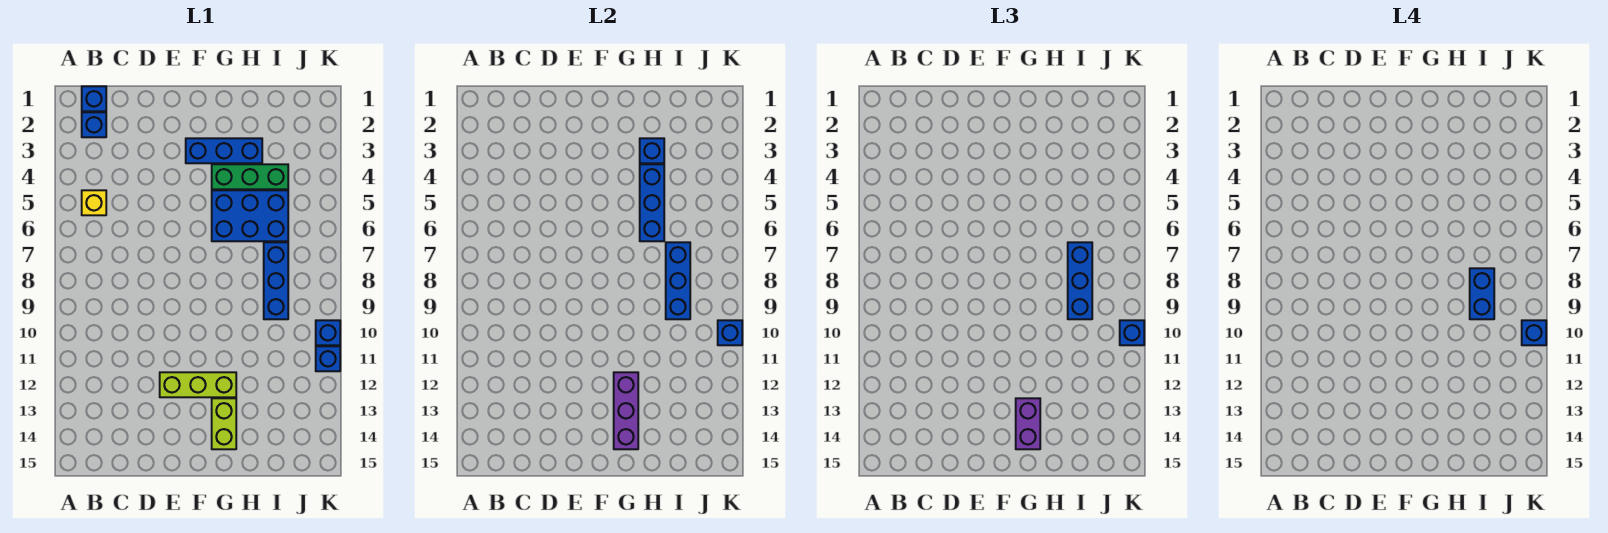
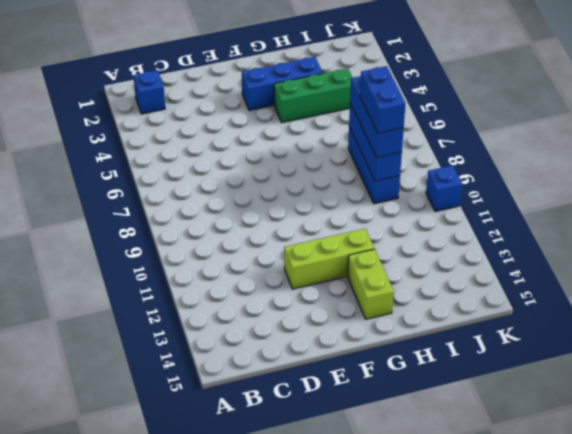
none -> blue brick B1 level 1
none -> yellow brick B5 level 1
none -> blue brick G5:I6 level 1

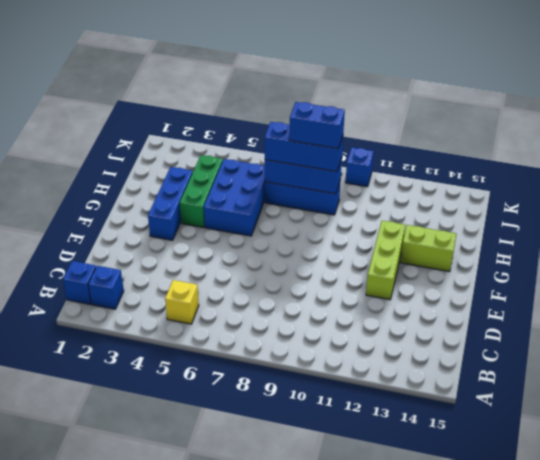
none -> blue brick K11 level 1
none -> purple brick G12:G14 level 2
none -> blue brick H3 level 2

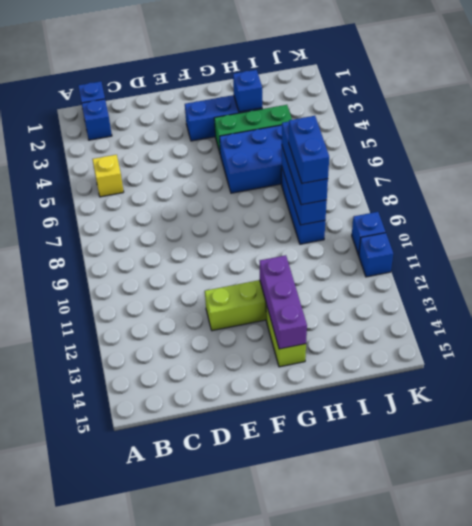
none -> blue brick H4:H6 level 2
none -> blue brick K10 level 2
none -> purple brick G13:G14 level 3

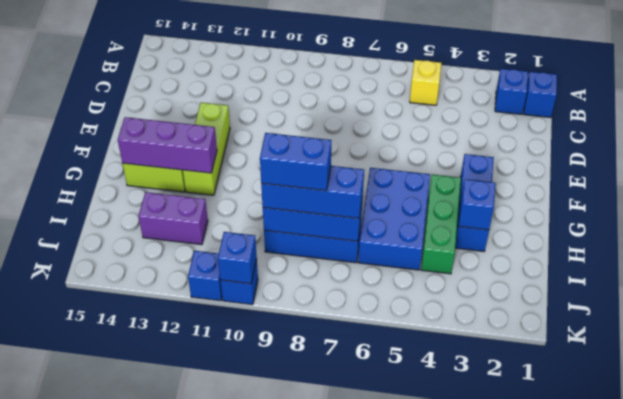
purple brick I12:I13 level 1 -> purple brick G13:G14 level 3
none -> blue brick H4:H6 level 2
none -> blue brick K10 level 3
none -> blue brick K10 level 4

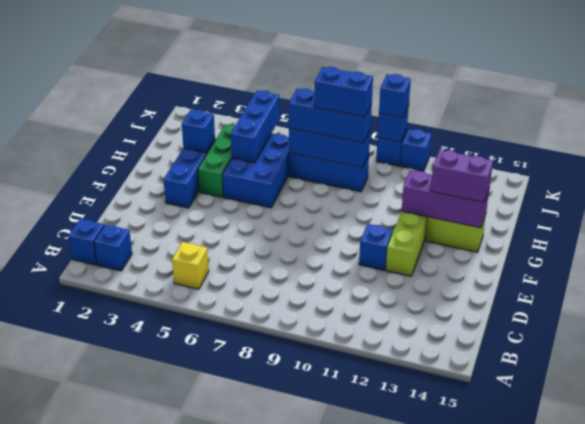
blue brick E11 level 1 -> blue brick K10 level 4
blue brick H5:J5 level 2 -> blue brick H4:H6 level 2

